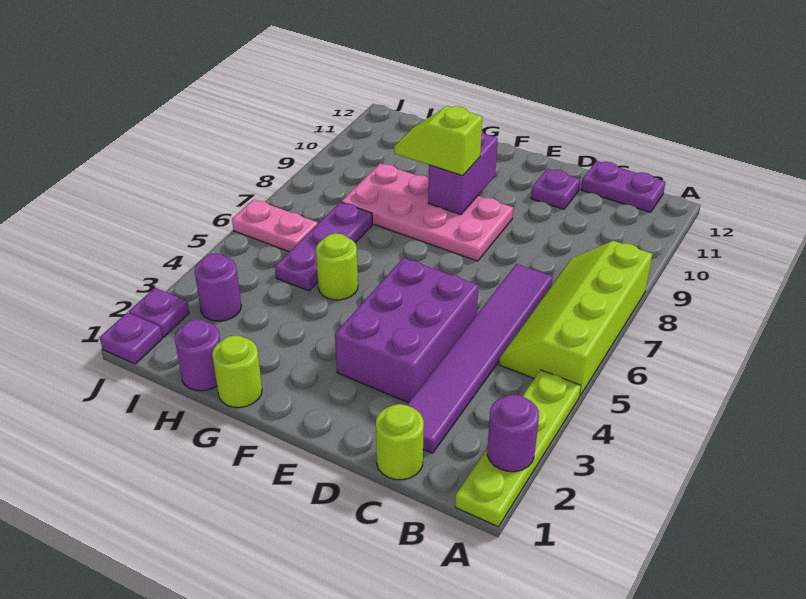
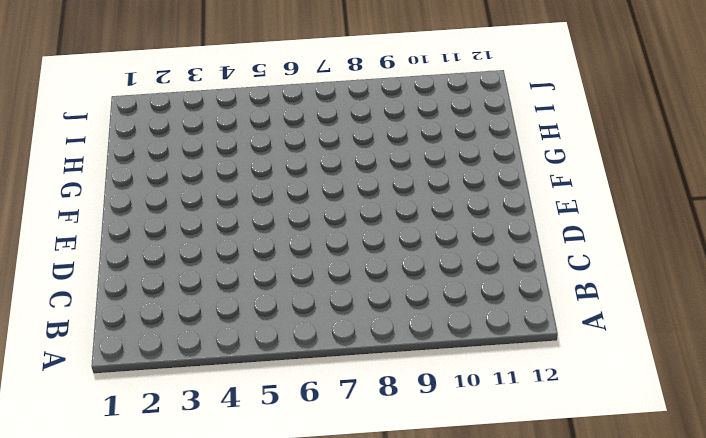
none -> lime plate A1:A4 level 1
none -> lime slope A5:B8 level 1 top A
none -> purple plate B12:C12 level 1

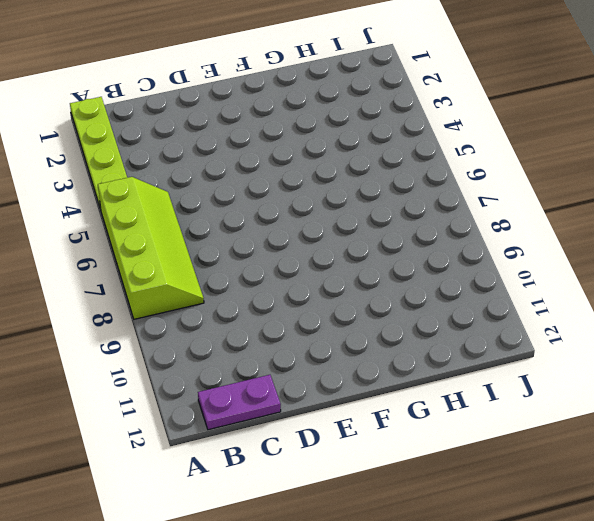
none -> lime round brick C1 level 1
none -> purple tile C2:C7 level 1
none -> purple brick D3:E5 level 1

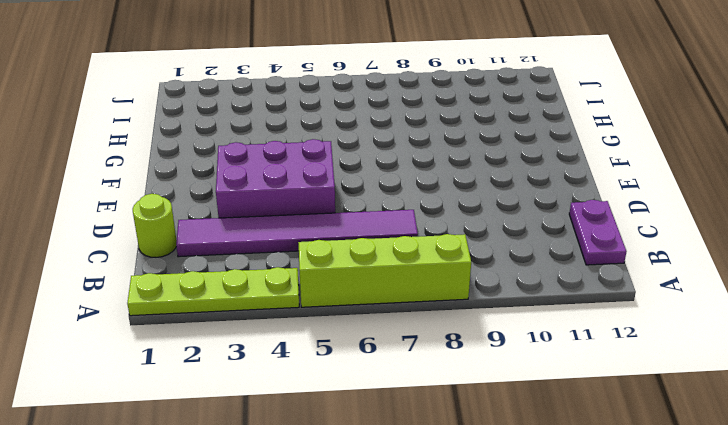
none -> purple plate D11 level 1
none -> pink plate E8:H9 level 1
none -> lime round brick G1 level 1

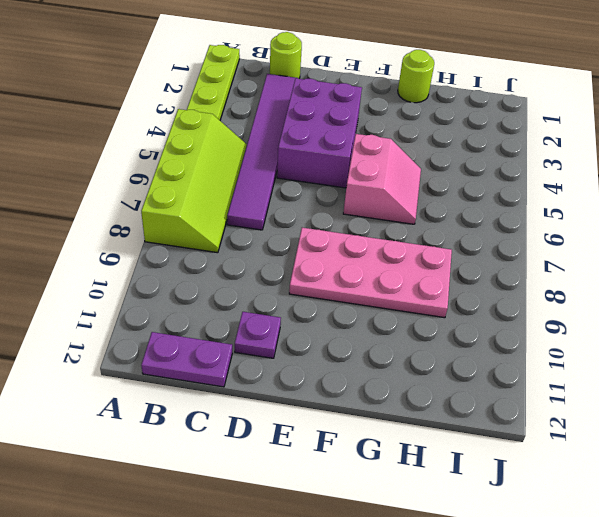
pink slope F5:G6 level 1 top F -> lime round brick G5 level 1
none -> purple round brick H1 level 1
none -> purple plate H5:H7 level 1
none -> purple round brick I3 level 1

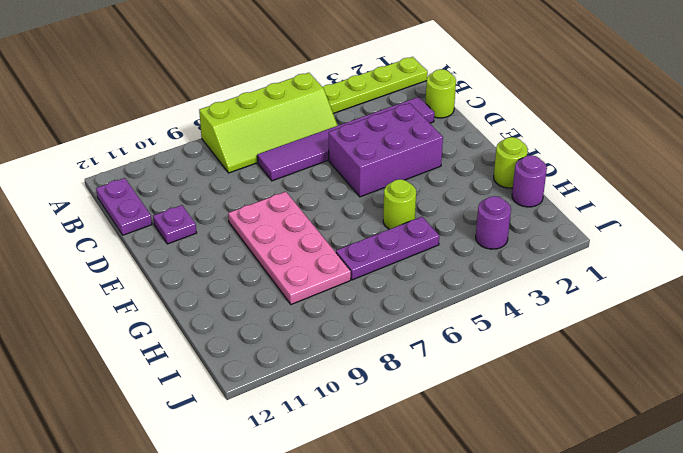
none -> pink plate I6:J6 level 1
none -> purple plate J1 level 1
none -> purple plate J2 level 1

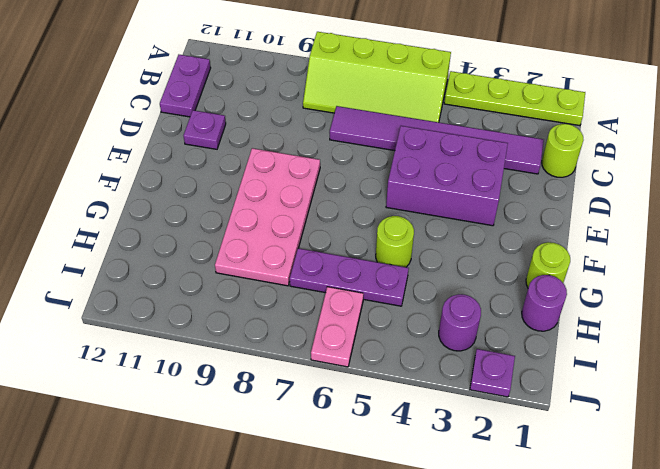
none -> purple plate J1 level 1
none -> purple round brick A2 level 2
none -> purple brick F9:F10 level 2

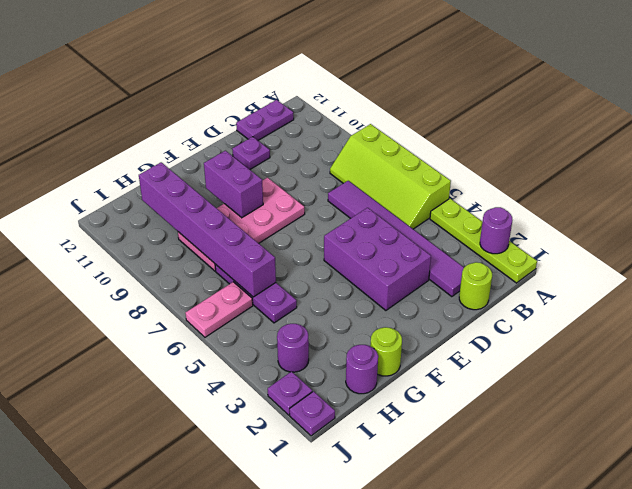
purple brick H6:H11 level 2 -> none
none -> lime round brick G5 level 1
none -> lime slope F9:G9 level 3 top F

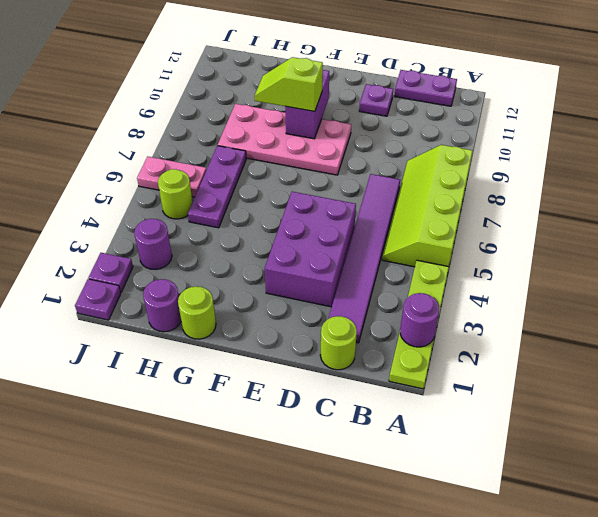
lime round brick I5 level 1 -> lime round brick G5 level 1

